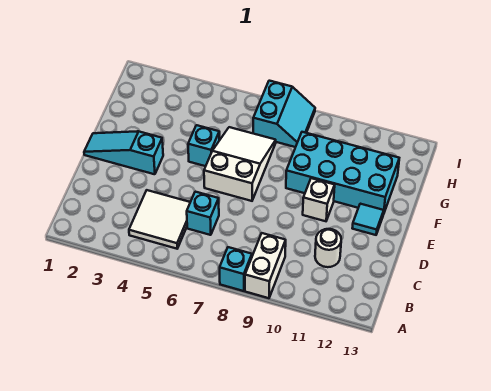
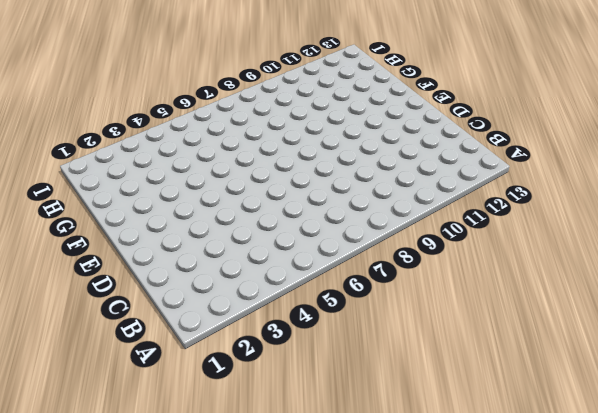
none -> cyan brick A8 level 1
none -> white brick A9:B9 level 1
none -> white tile B4:C5 level 1

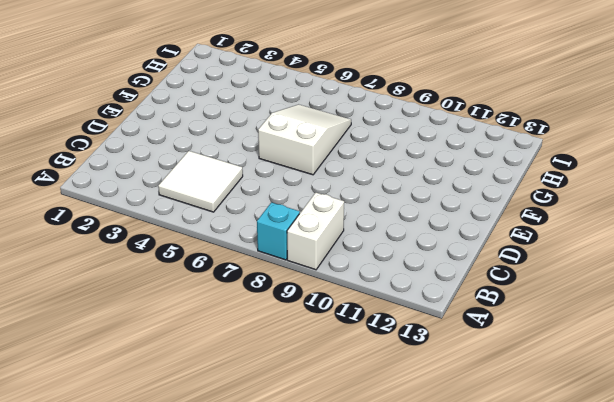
none -> cyan brick C6 level 1
none -> white round brick C11 level 1
none -> cyan slope E1:E3 level 1 top 3

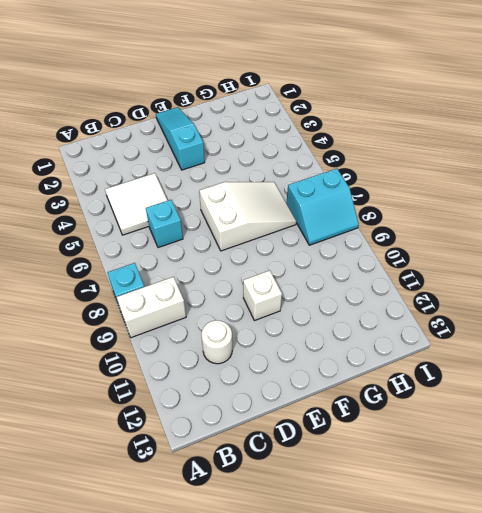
none -> cyan tile E12 level 1
none -> cyan brick F5 level 1
none -> cyan brick F9:G12 level 1

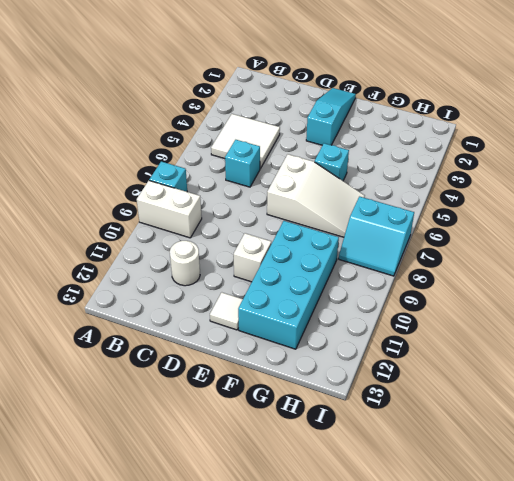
white tile E12 level 1 -> cyan tile E12 level 1

